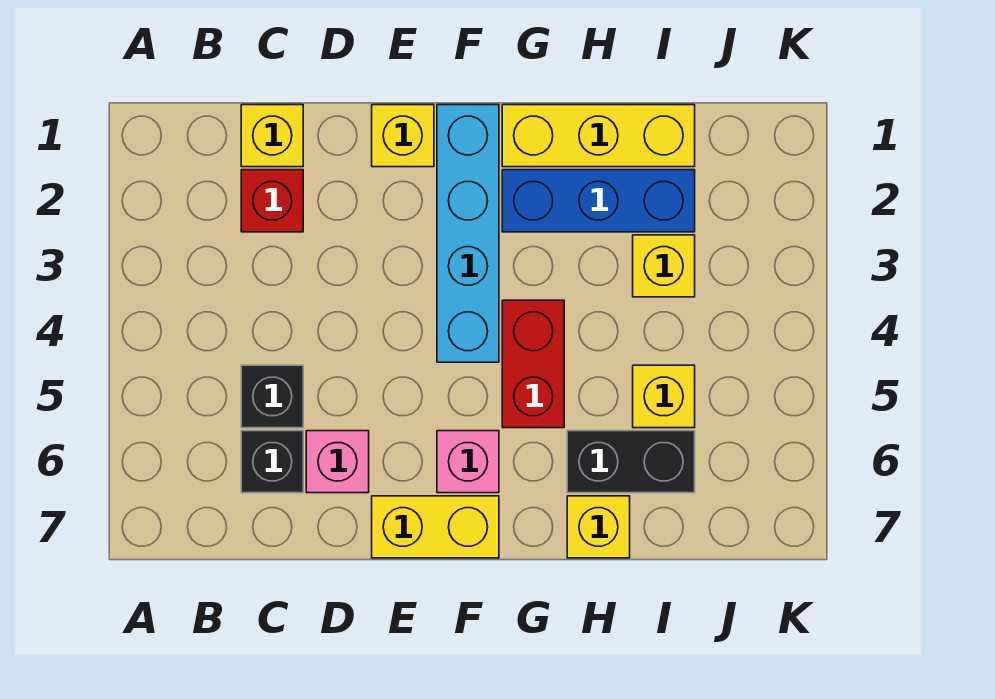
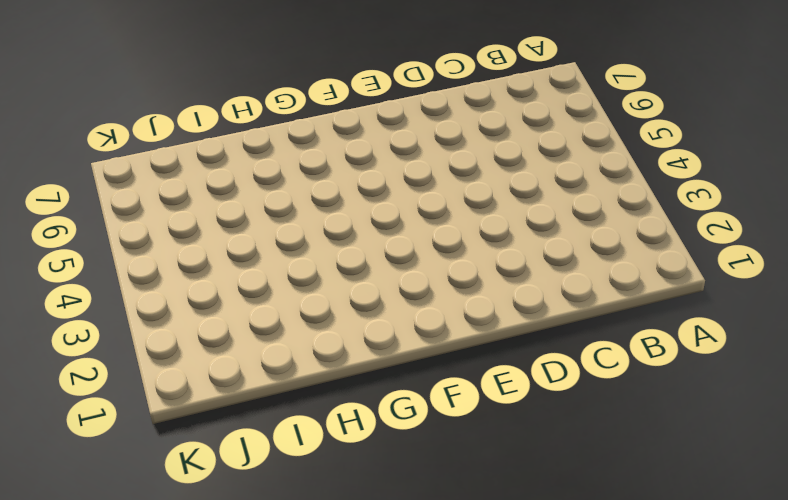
none -> yellow brick C1 level 1
none -> red brick C2 level 1
none -> black brick C5 level 1

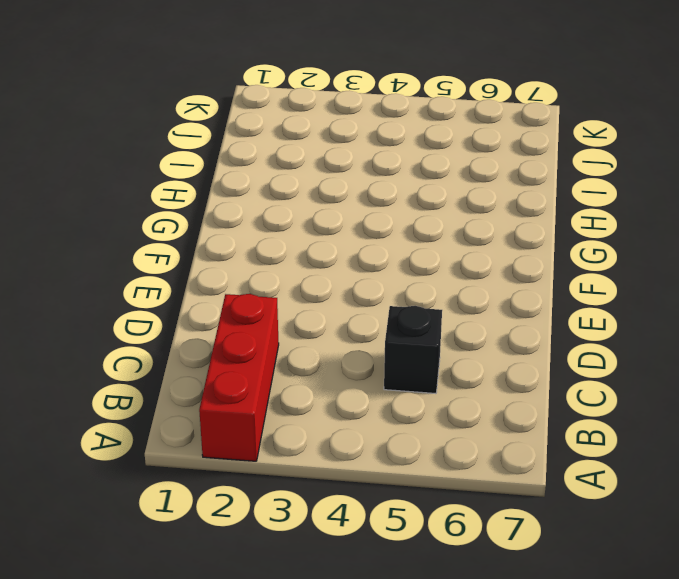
red brick A2:C2 level 1 -> red brick C2 level 1
none -> yellow brick C1 level 1
none -> black brick C6 level 1
none -> pink brick D6 level 1

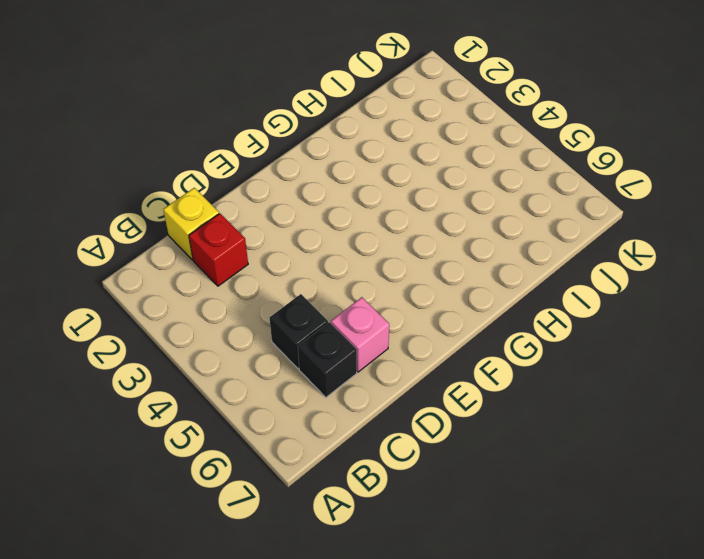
none -> yellow brick E1 level 1
none -> yellow brick E7:F7 level 1
none -> cyan brick F1:F4 level 1

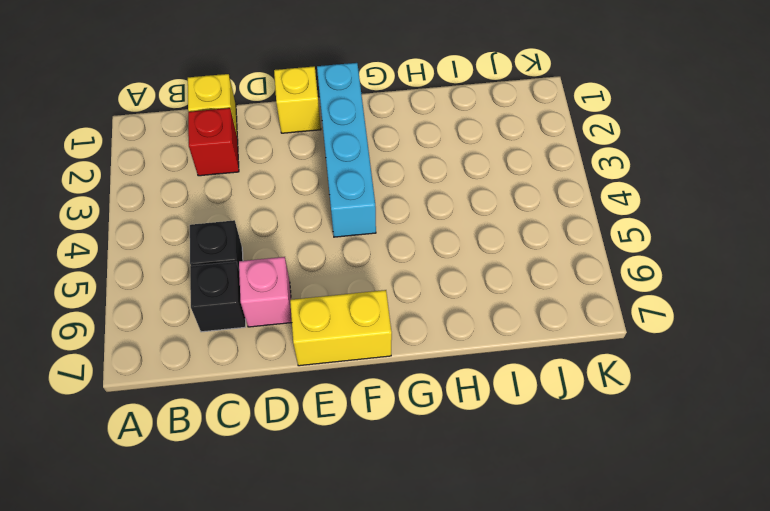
none -> pink brick F6 level 1
none -> yellow brick G1:I1 level 1
none -> blue brick G2:I2 level 1

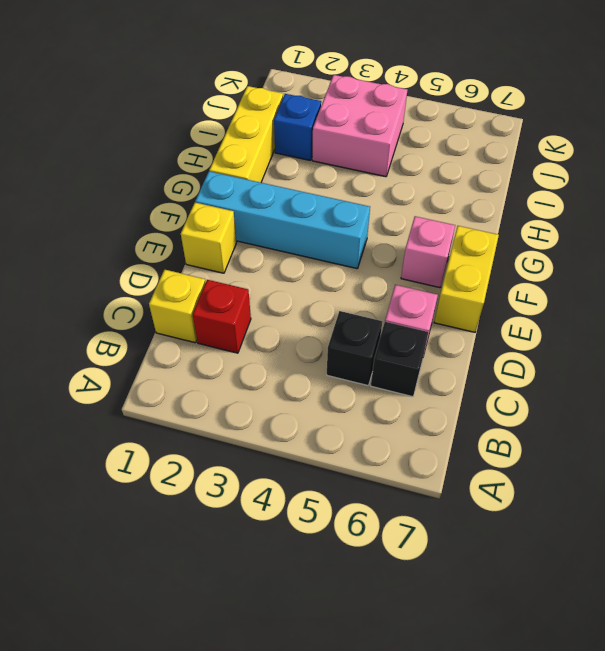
blue brick I2 level 1 -> blue brick G2:I2 level 1
pink brick I3:J4 level 1 -> yellow brick I3 level 1
none -> red brick G4:G5 level 1
none -> black brick H6:I6 level 1
none -> yellow brick H7 level 1

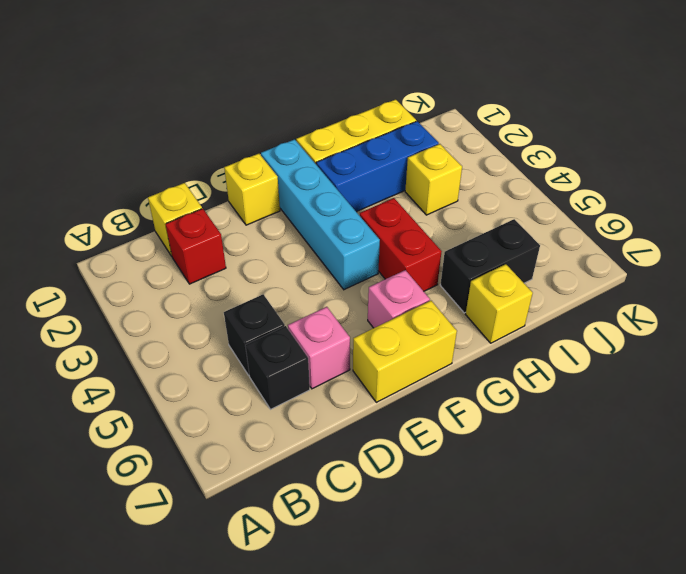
none -> yellow brick I5 level 1

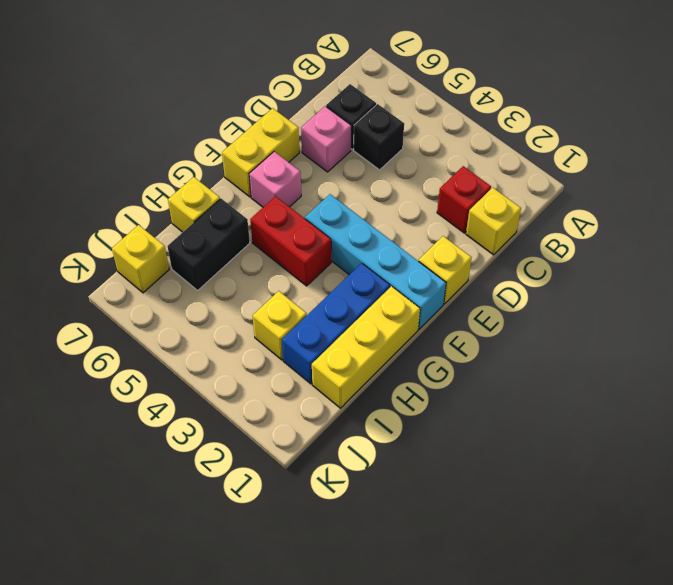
yellow brick J7 level 1 -> yellow brick I5 level 1

